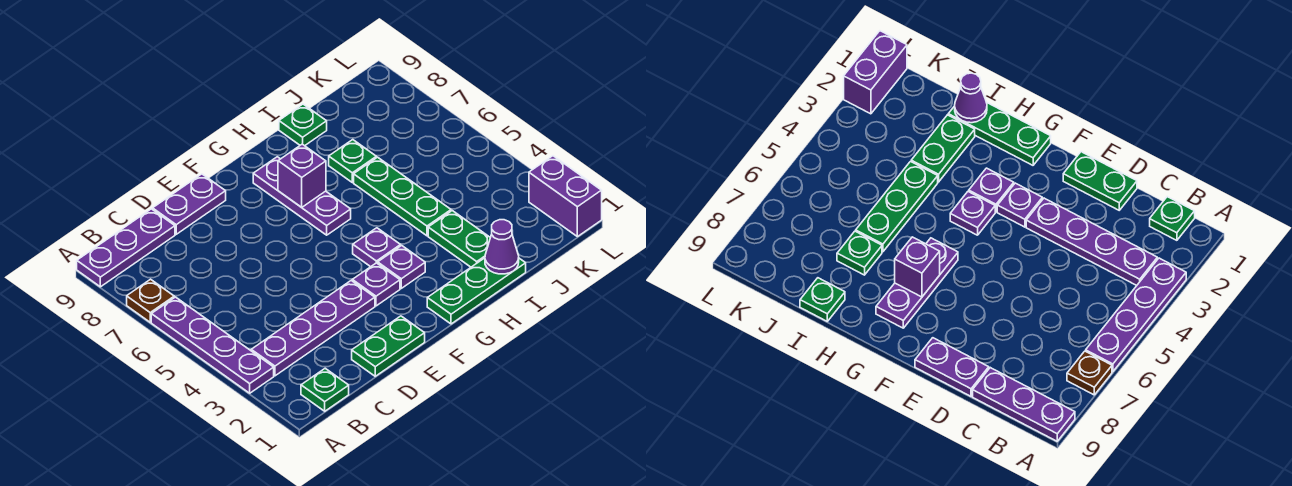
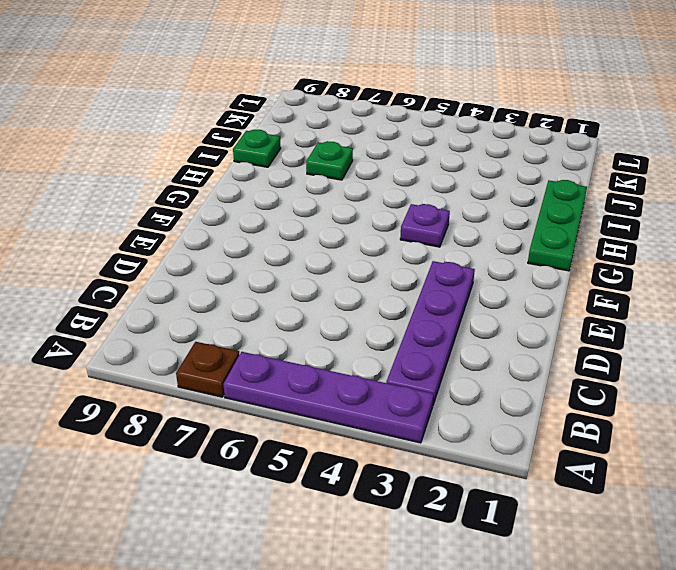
none -> purple plate A9:C9 level 1
none -> green plate B1 level 1
none -> green plate D1:E1 level 1

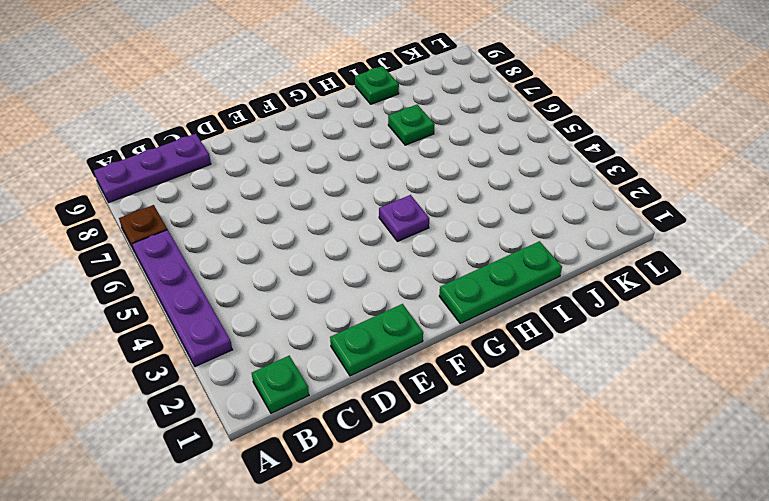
none -> purple plate B3:E3 level 1
none -> purple plate D9:E9 level 1
none -> purple plate F3 level 1

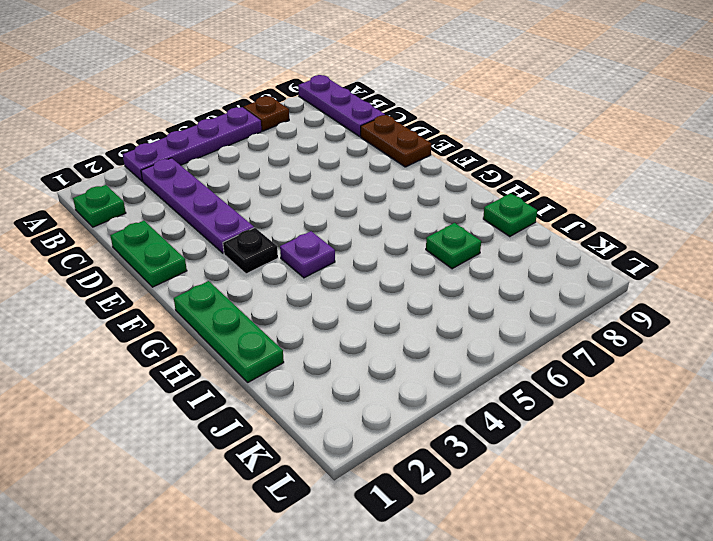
brown plate D9:E9 level 1 -> purple plate D9:E9 level 1
black plate F3 level 1 -> purple plate F3 level 1
none -> purple plate G3 level 1
none -> purple plate G6:G8 level 1
none -> green plate I2:I3 level 1

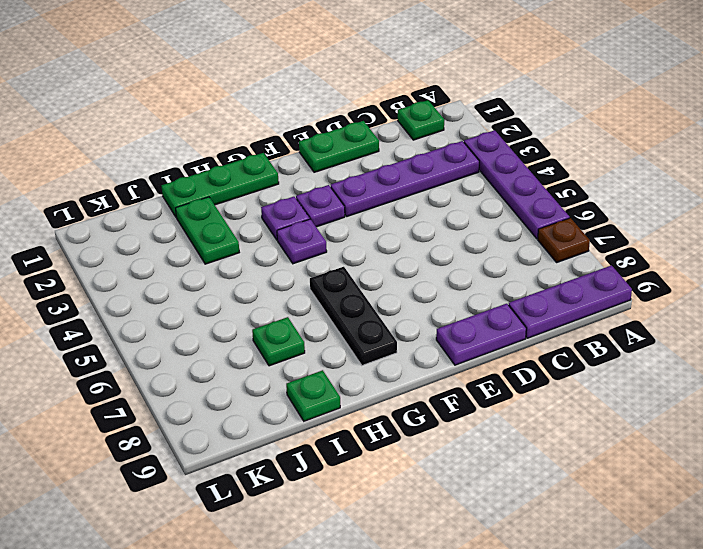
black plate G6:G8 level 1 -> purple plate G6:G8 level 1
none -> green plate I4:I6 level 1
none -> purple brick L1:L2 level 1
none -> purple brick G7 level 2

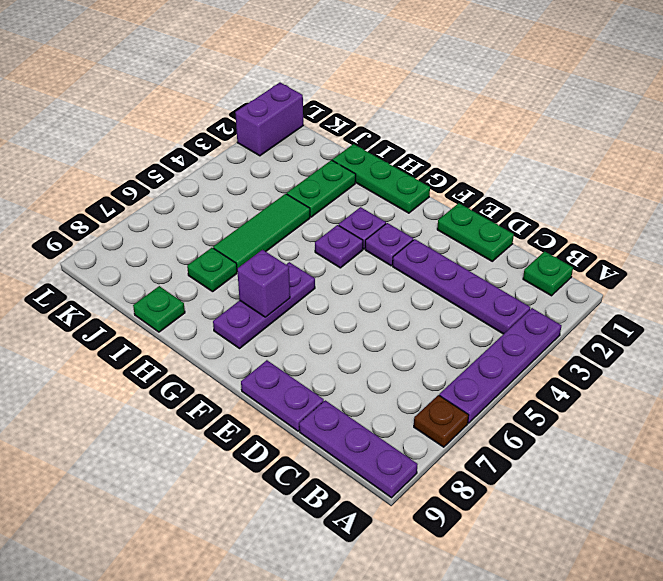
green tile I4:I6 level 1 -> green plate I4:I6 level 1
none -> purple cone I1 level 2

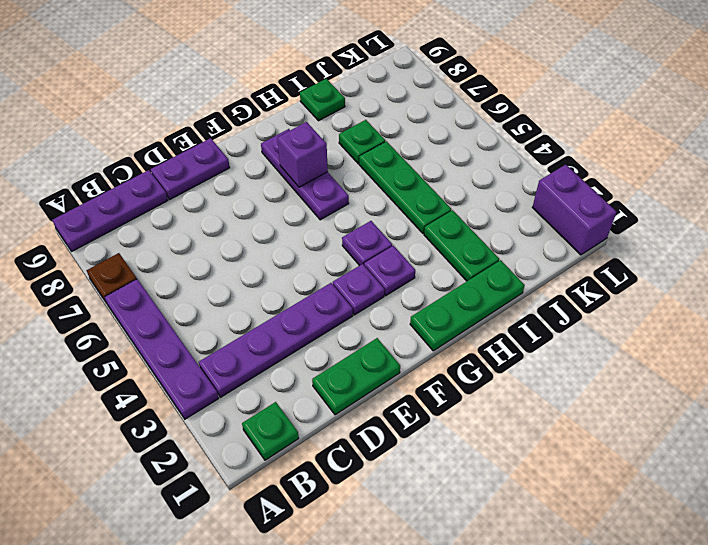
none -> purple cone I1 level 2

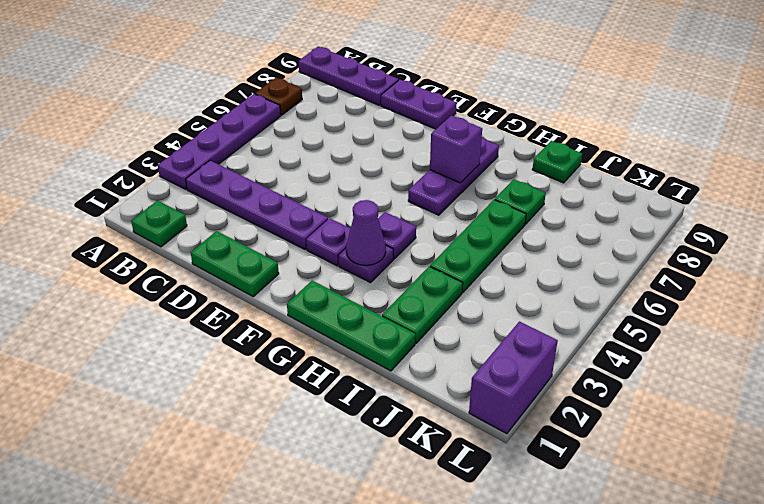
purple cone G3 level 2 -> purple cone I1 level 2

